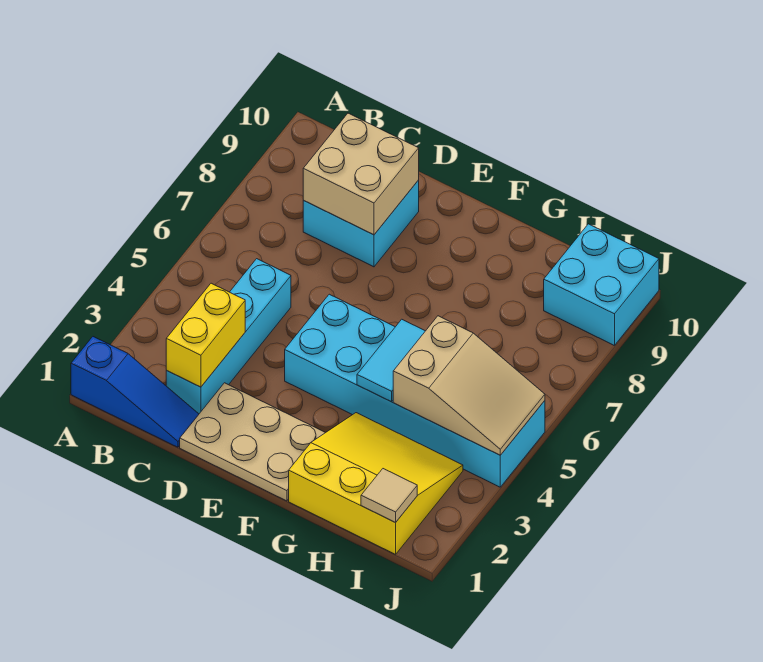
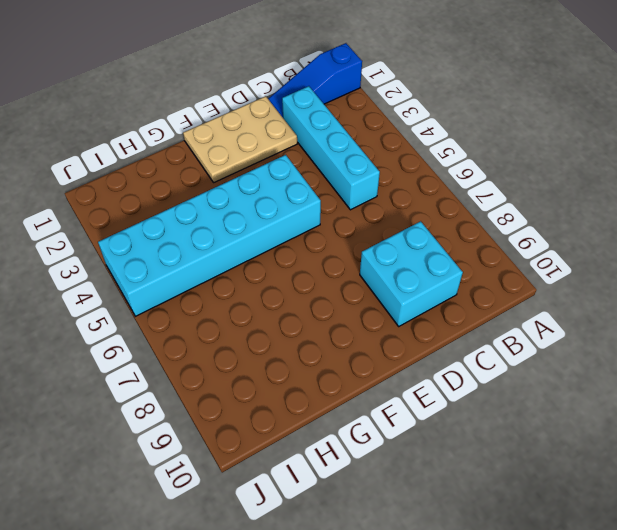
none -> yellow slope G1:I3 level 1 top 1
none -> cyan brick I9:J10 level 1
none -> yellow brick C2:C3 level 2

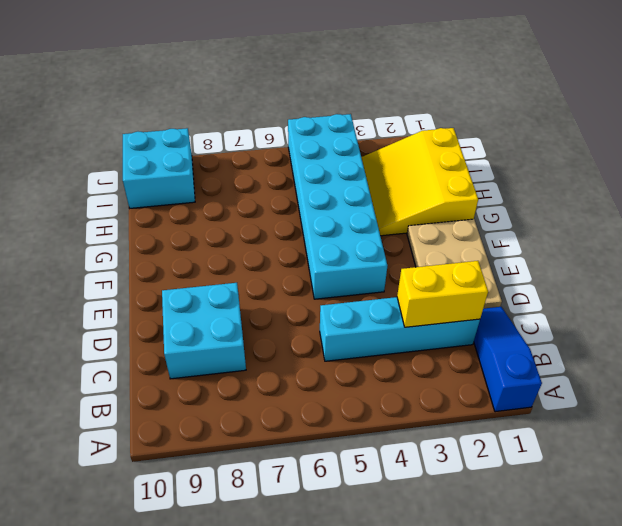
none -> tan brick C8:D9 level 2
none -> cyan tile G4:G5 level 2
none -> tan slope H4:J5 level 2 top H

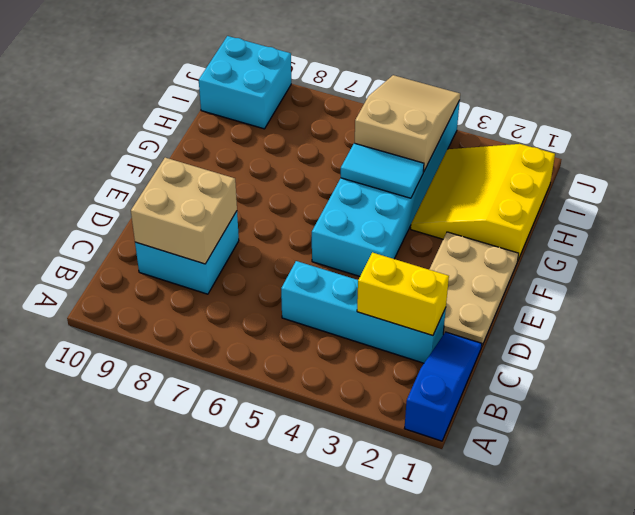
none -> tan tile I1 level 2

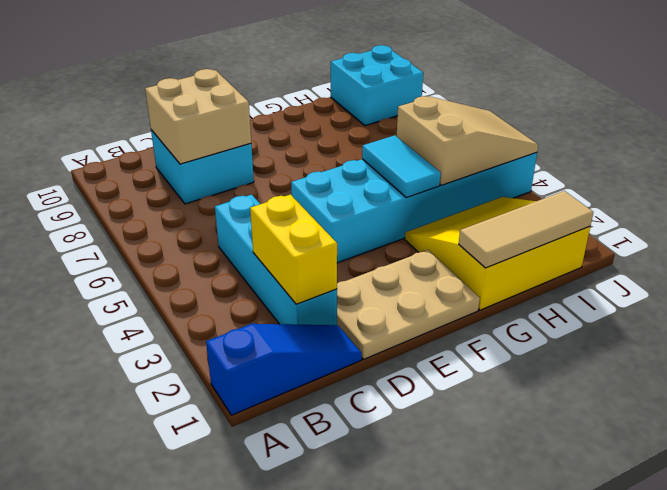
tan tile G1:I1 level 2 -> tan tile I1 level 2

